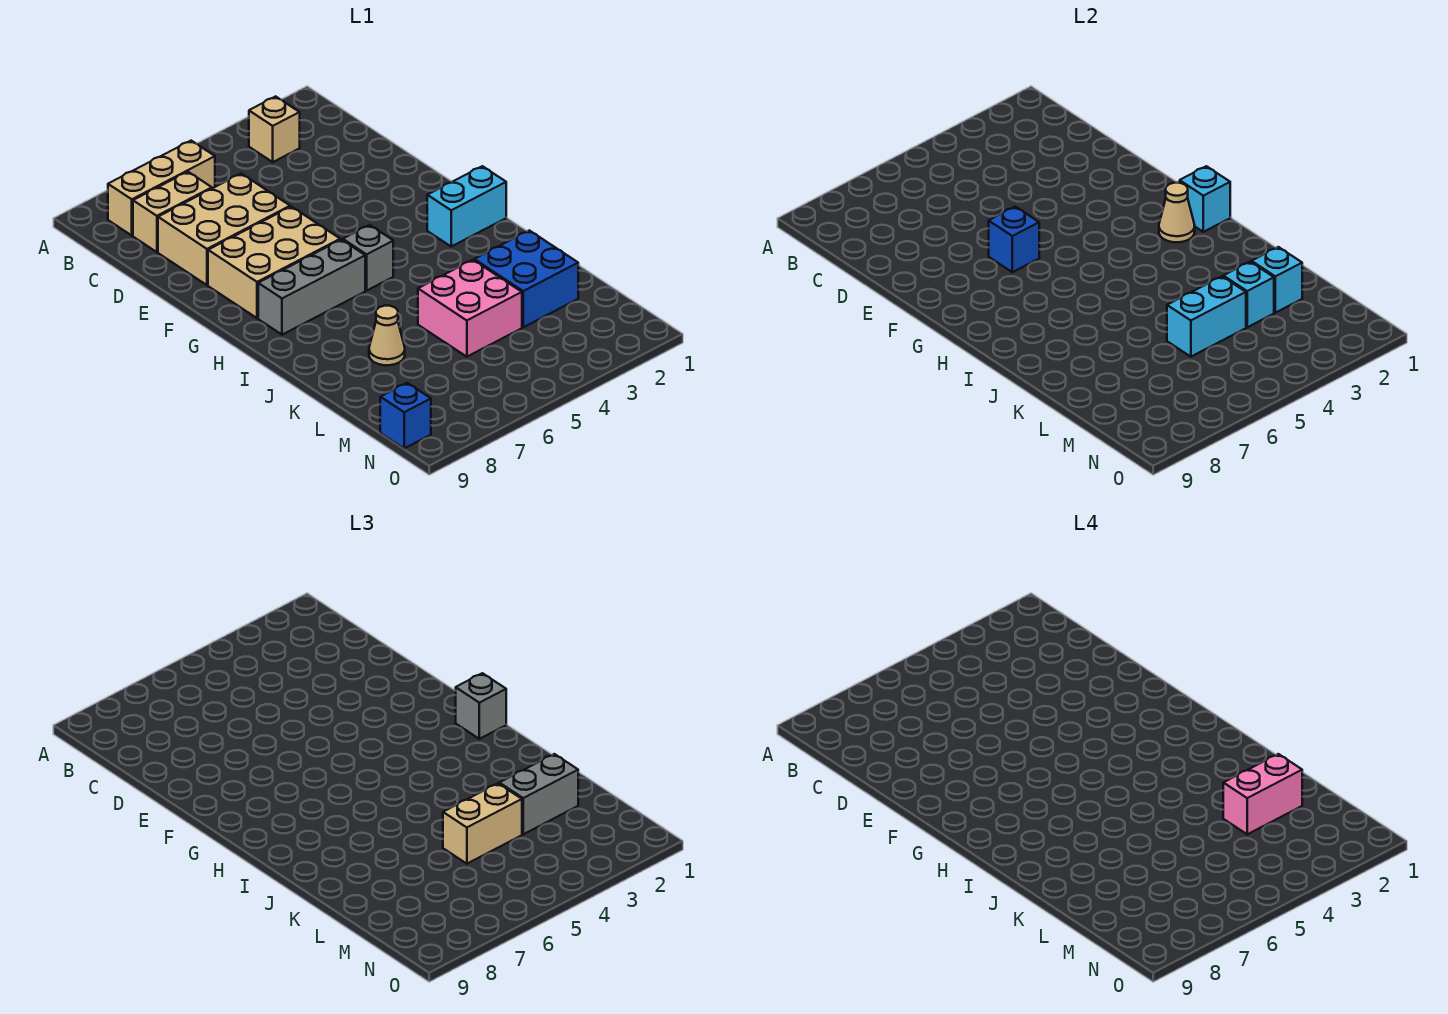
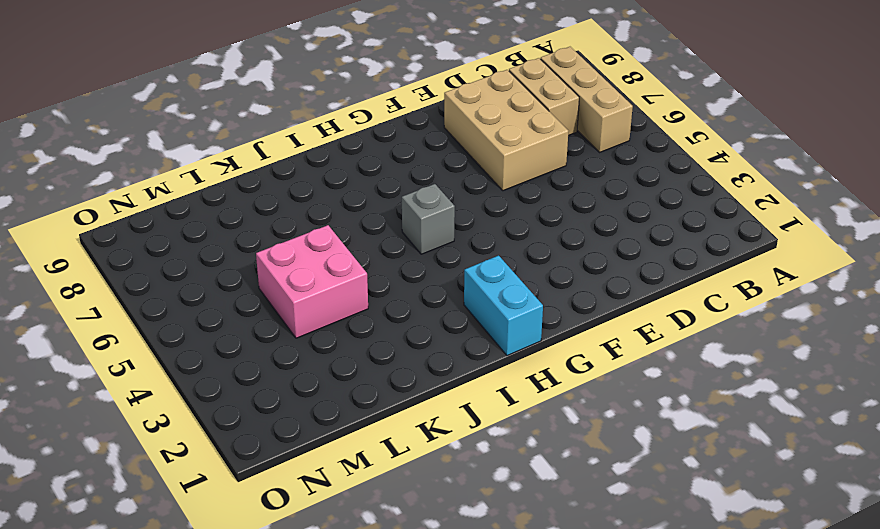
none -> tan brick B3 level 1
none -> tan brick F6:G8 level 1
none -> grey brick H6:H8 level 1

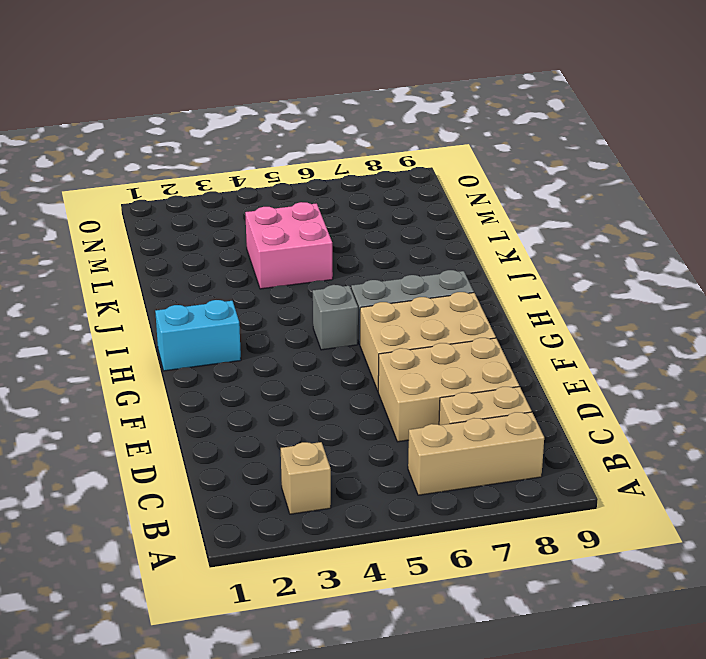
none -> blue brick K2:L3 level 1
none -> tan cone K7 level 1
none -> blue brick N9 level 1

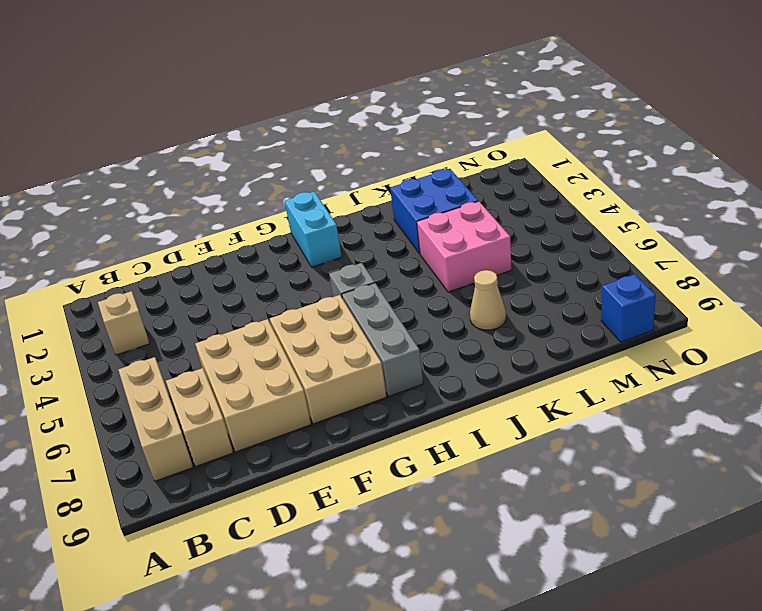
none -> blue brick F6 level 2
none -> cyan brick H1 level 2
none -> tan cone H2 level 2

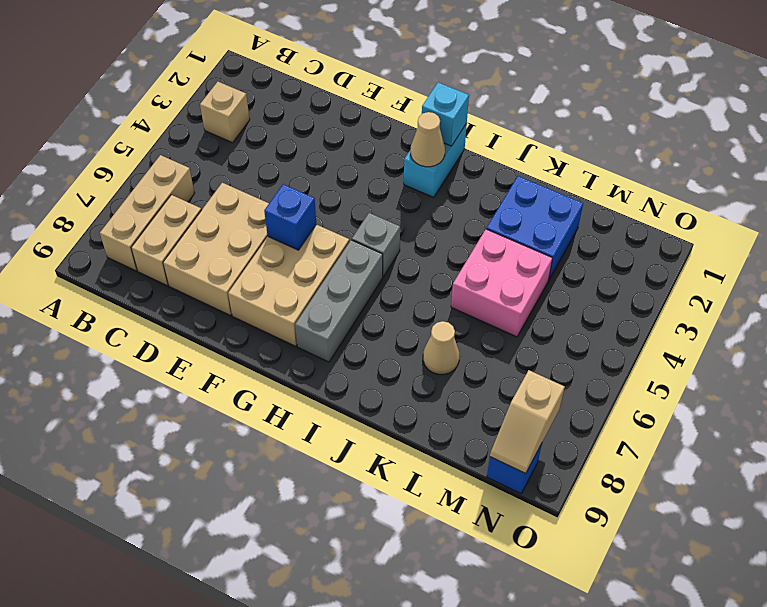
tan slope N8:N9 level 2 top 8 -> none
none -> cyan brick L2 level 2
none -> cyan brick L3 level 2
none -> cyan brick L4:L5 level 2

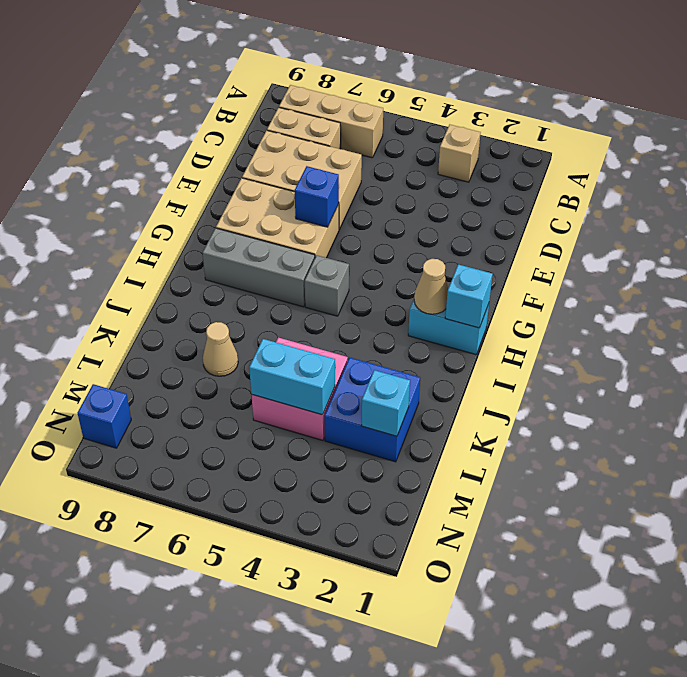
none -> cyan brick L3 level 2
none -> grey brick H1 level 3
none -> grey brick L2:L3 level 3

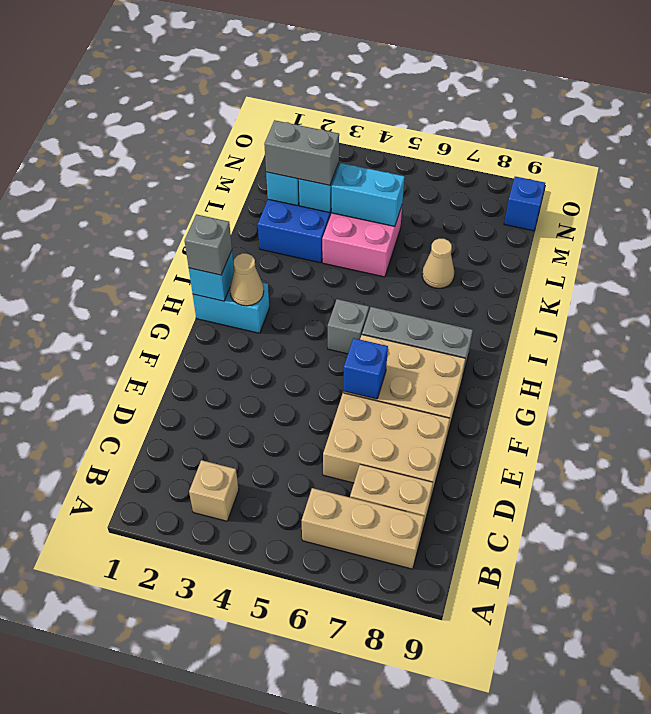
none -> tan brick L4:L5 level 3
none -> pink brick L2:L3 level 4

